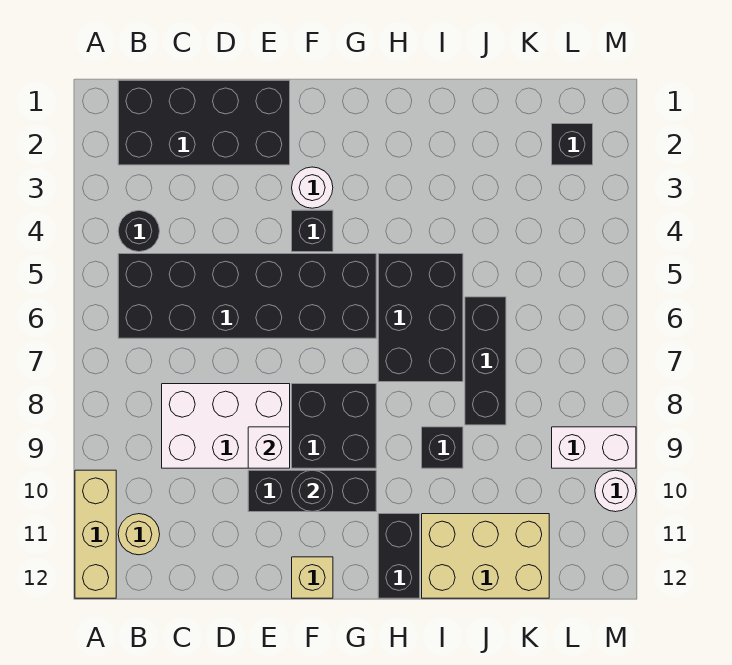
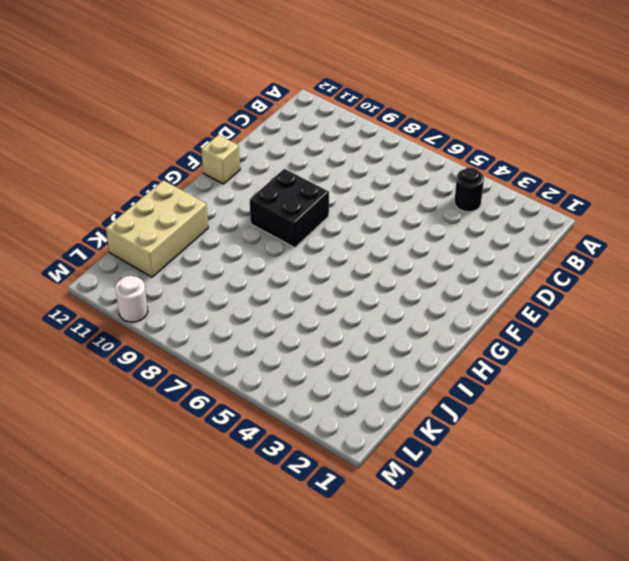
none -> tan brick A10:A12 level 1
none -> black brick B1:E2 level 1
none -> black brick B5:G6 level 1

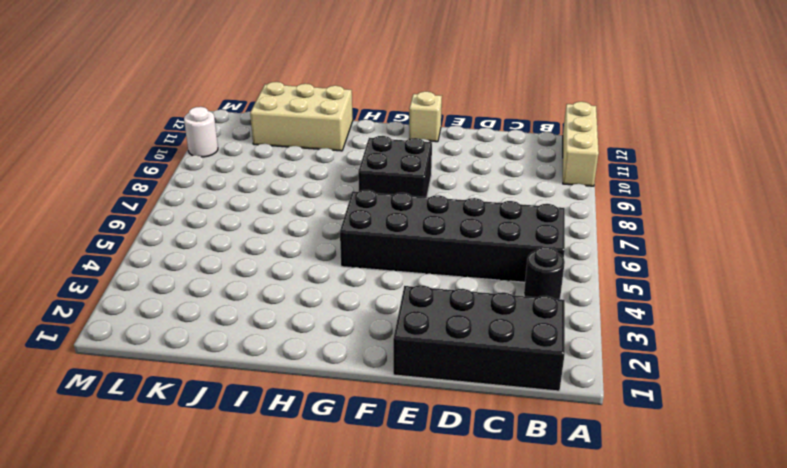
none -> tan round brick B11 level 1
none -> white brick C8:E9 level 1
none -> black brick E10:G10 level 1

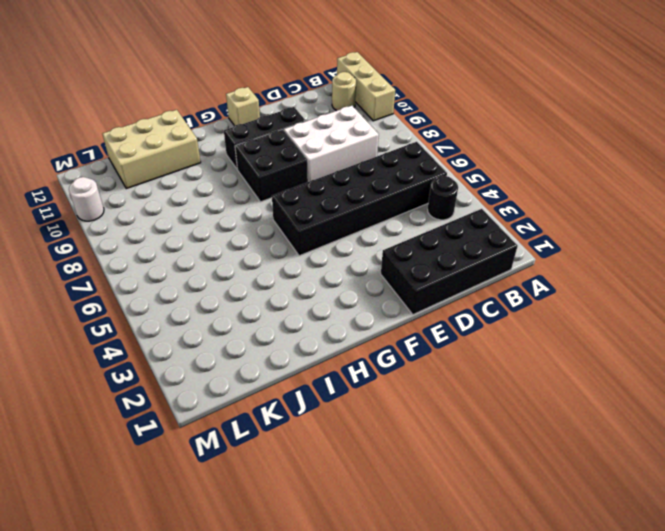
none -> white round brick F3 level 1
none -> black brick F4 level 1
none -> black brick H5:I7 level 1

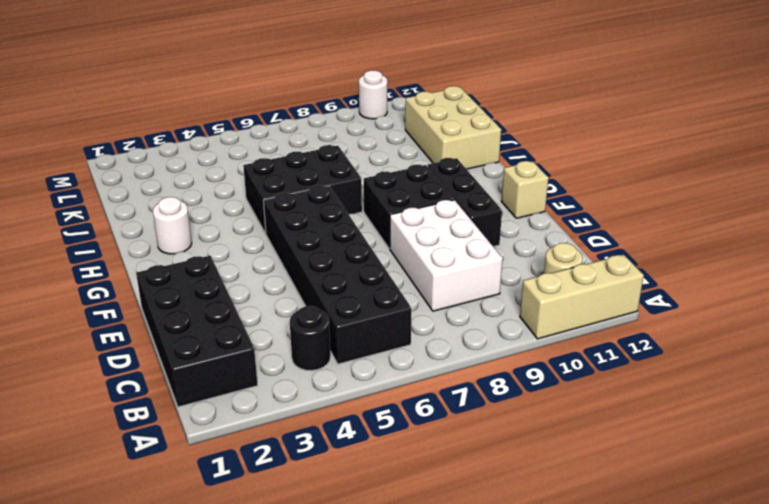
white round brick H2 level 1 -> white round brick F3 level 1
none -> black brick F4 level 1
none -> black brick H11:H12 level 1
none -> black brick I9 level 1

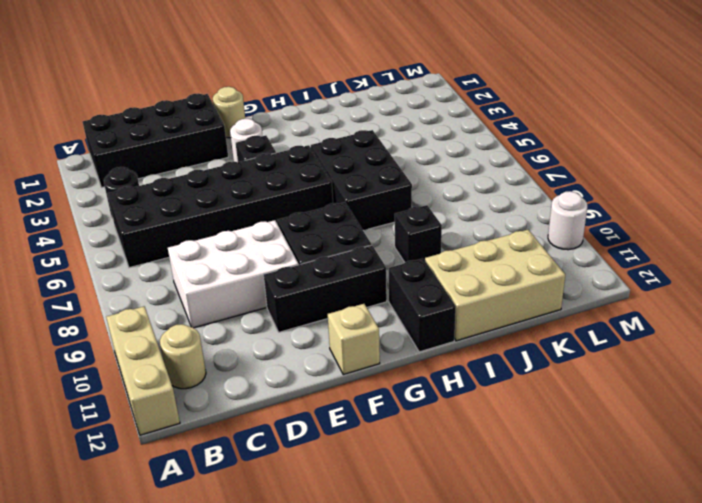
tan round brick F1 level 1 -> none
none -> black brick J6:J8 level 1
none -> black brick L2 level 1
none -> white brick L9:M9 level 1

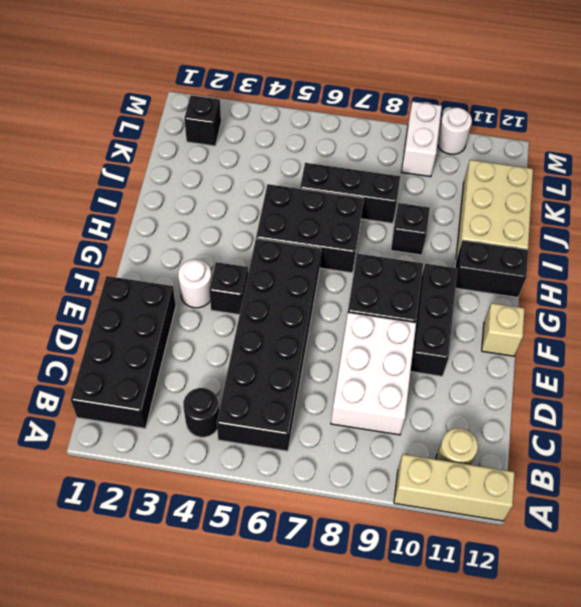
none -> white brick E9 level 2
none -> black round brick F10 level 2

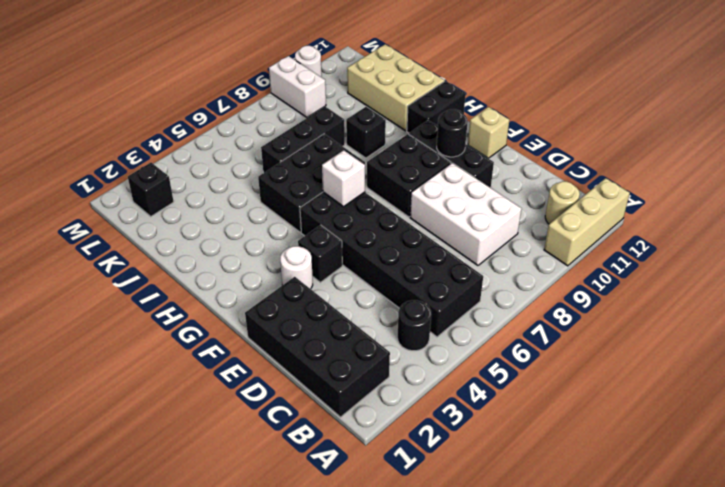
white brick G6 level 2 -> white brick E9 level 2

